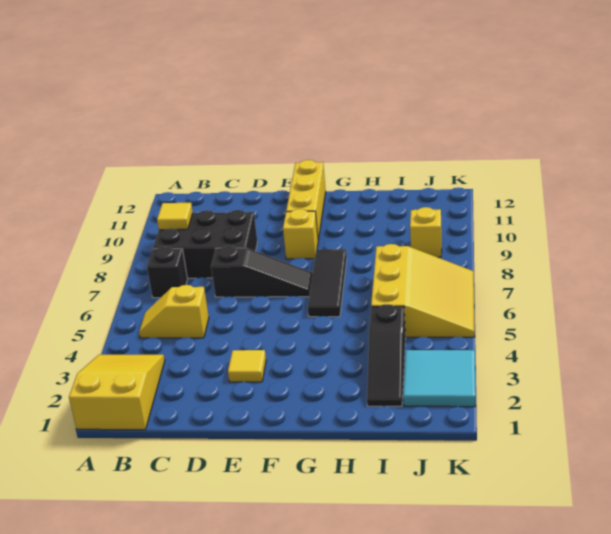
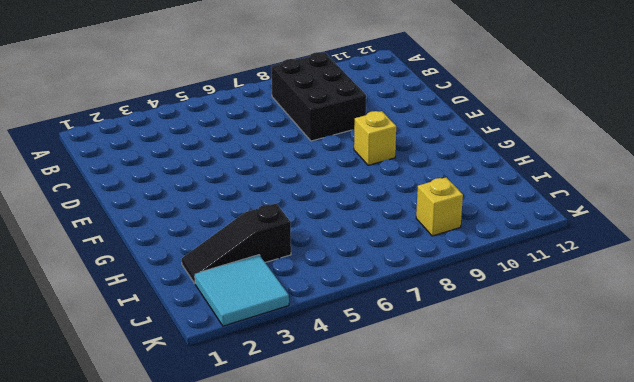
none -> yellow slope A1:B3 level 1 top 1
none -> yellow slope B5:C5 level 1 top C
none -> black brick B7 level 1

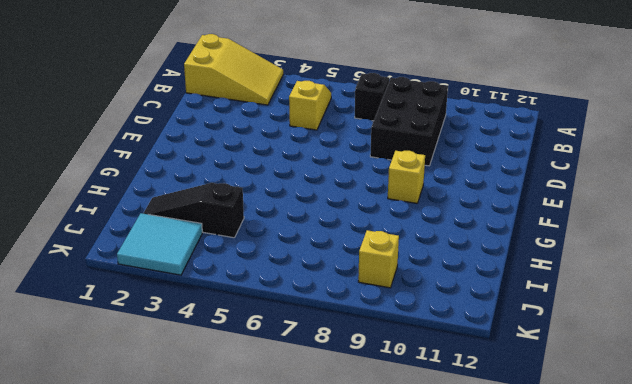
none -> black slope D7:F7 level 1 top D
none -> yellow tile E3 level 1
none -> yellow brick F10:F12 level 1

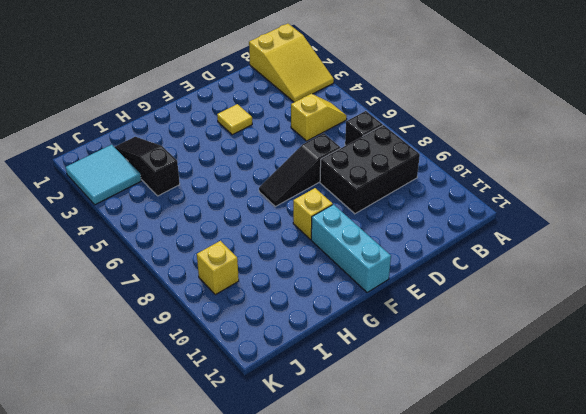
cyan brick F10:F12 level 1 -> yellow brick F10:F12 level 1
none -> black tile G6:G8 level 1
none -> yellow slope I5:K7 level 1 top I
none -> yellow tile B9 level 2

